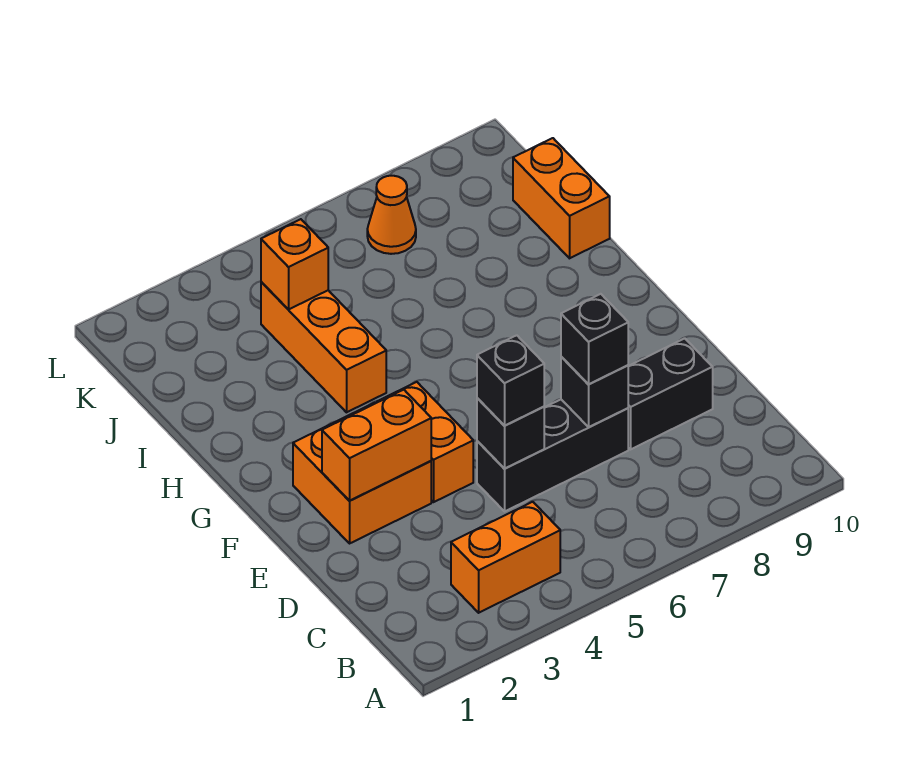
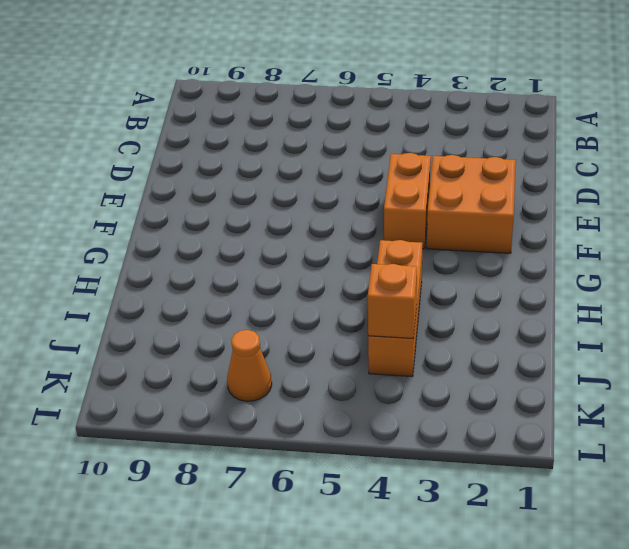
none -> orange brick B3:B4 level 1
none -> black brick D5:D7 level 1
none -> black brick D8:D9 level 1

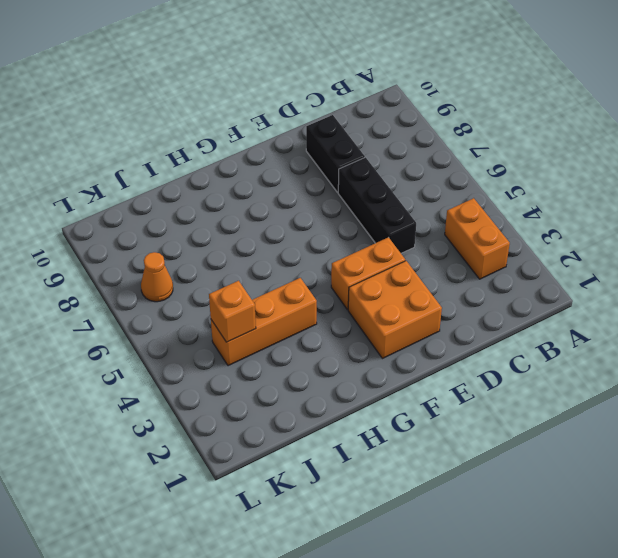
none -> orange brick I10:J10 level 1
none -> black brick D5 level 2
none -> black brick D7 level 2

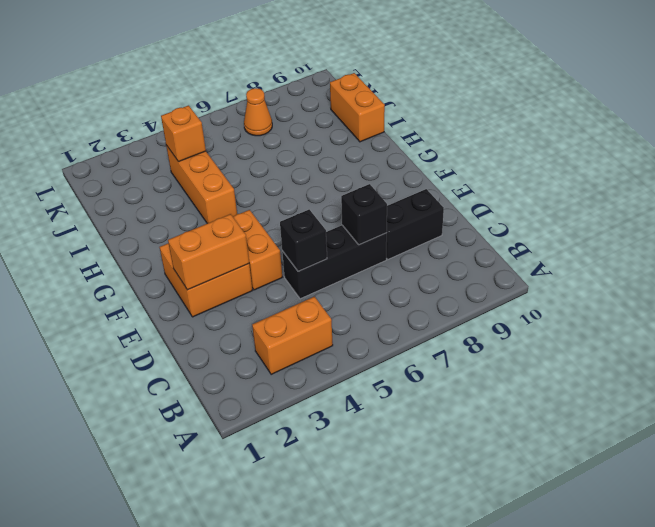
none -> black brick D5 level 3
none -> black brick D7 level 3

